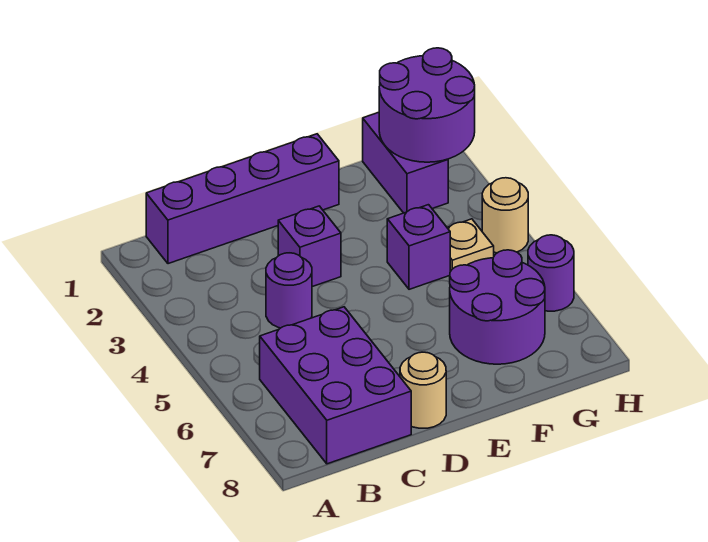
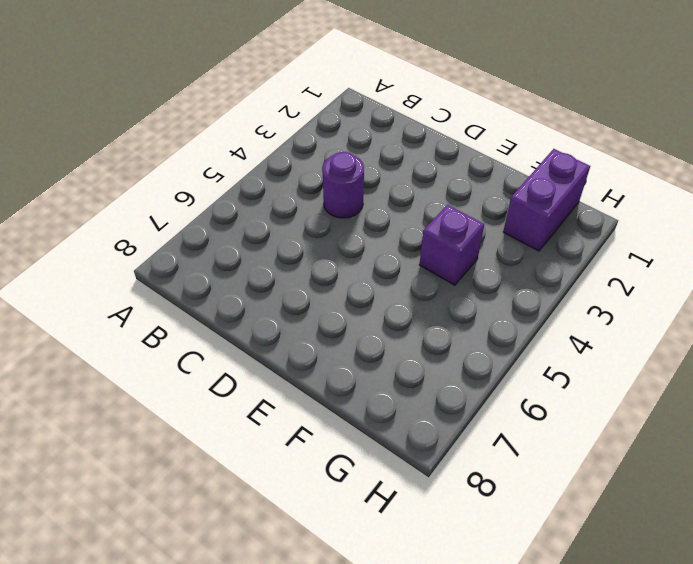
none -> purple brick B1:E1 level 1
none -> purple brick B6:C8 level 1
none -> purple brick D3 level 1

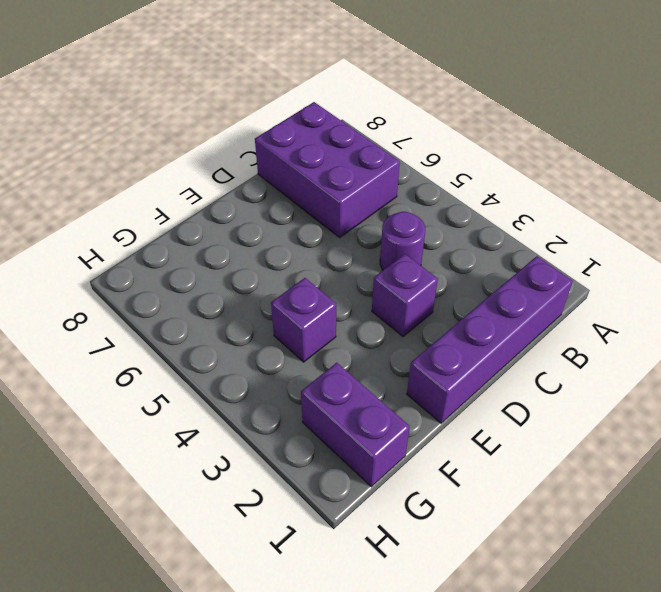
none -> tan round brick D8 level 1
none -> purple round brick F6:G7 level 1
none -> tan plate G4 level 1

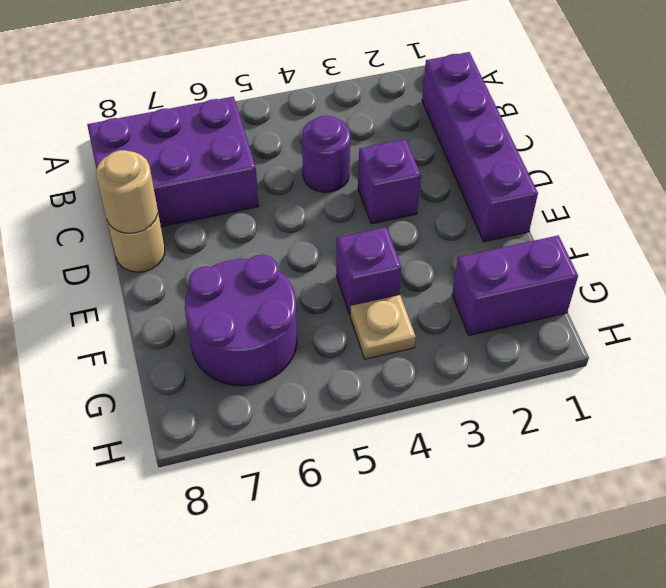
tan round brick D8 level 2 -> tan round brick H4 level 1
none -> purple round brick H6 level 1
none -> purple round brick G1:H2 level 2

